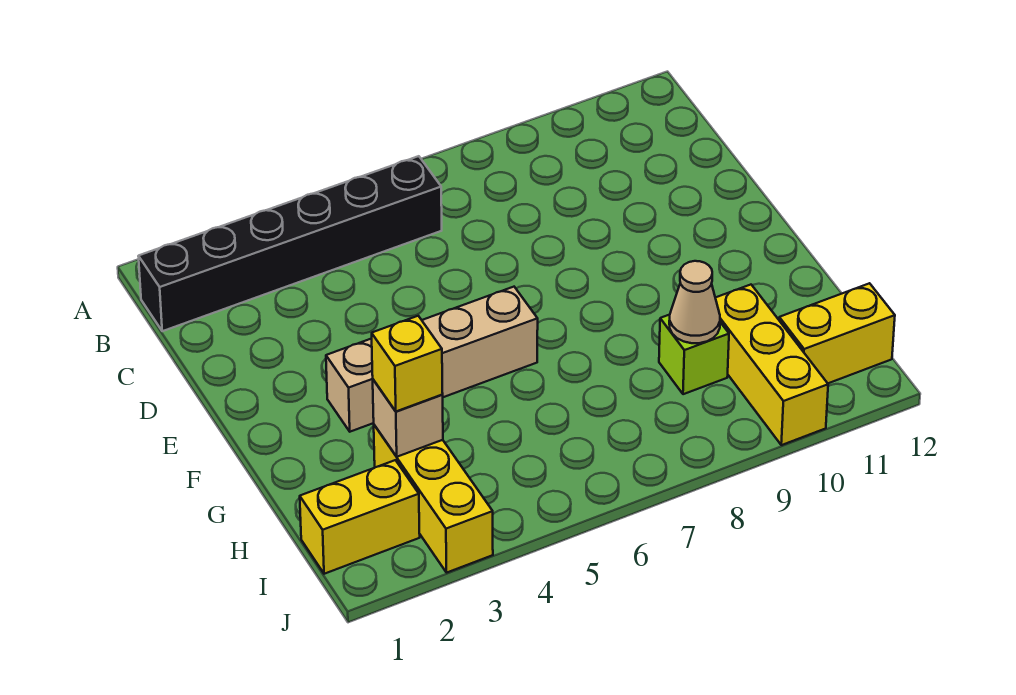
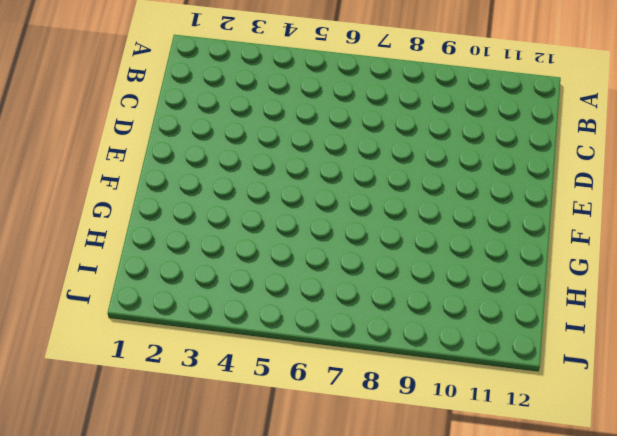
none -> black brick B1:B6 level 1
none -> tan brick F3:F6 level 1

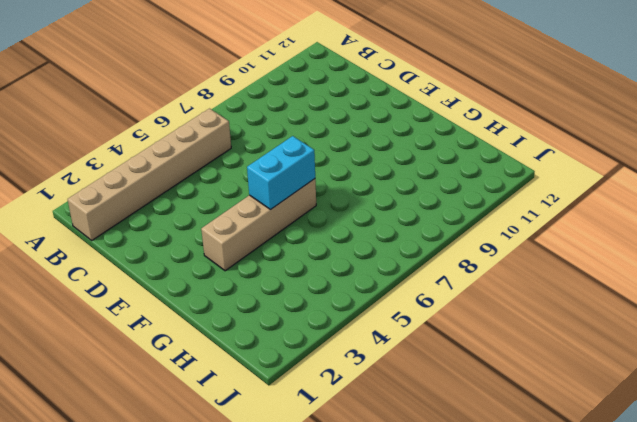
tan brick B1:B6 level 1 -> black brick B1:B6 level 1
cyan brick F5:F6 level 2 -> none
none -> yellow brick H3:J3 level 1
none -> lime brick H9 level 1

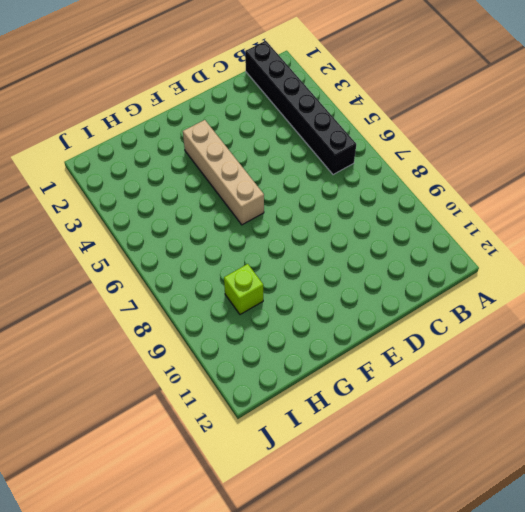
none -> yellow brick H3:J3 level 1
none -> yellow brick H10:J10 level 1

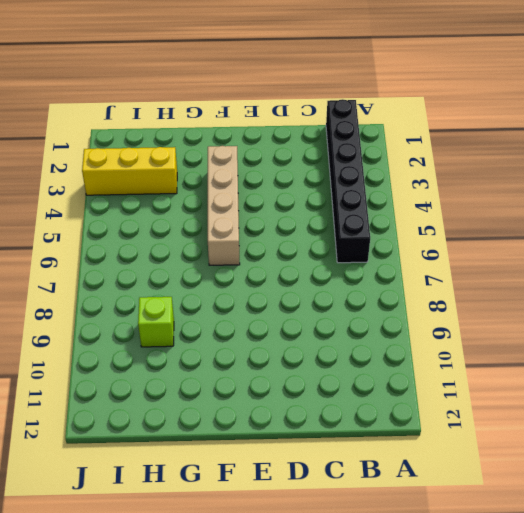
none -> yellow brick H10:J10 level 1
none -> yellow brick I1:I2 level 1

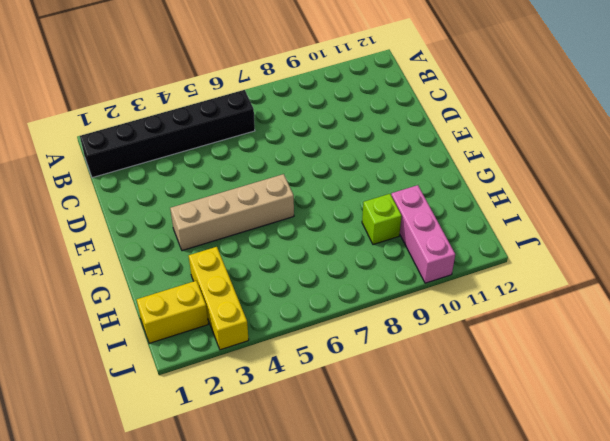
pink brick H10:J10 level 1 -> yellow brick H10:J10 level 1
none -> yellow brick I11:I12 level 1
none -> tan brick H3 level 2

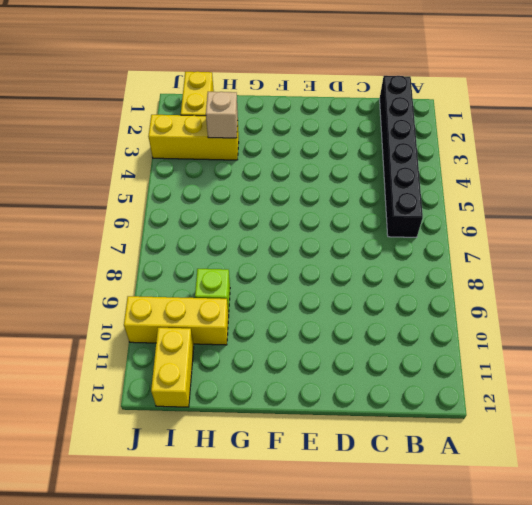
none -> tan brick F3:F6 level 1
none -> tan cone H9 level 2

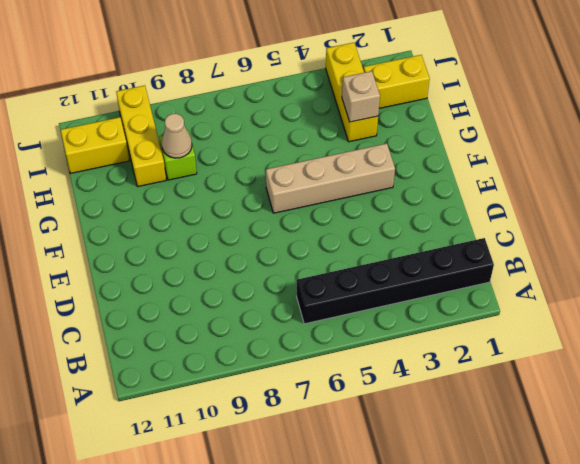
none -> yellow brick H3 level 3

